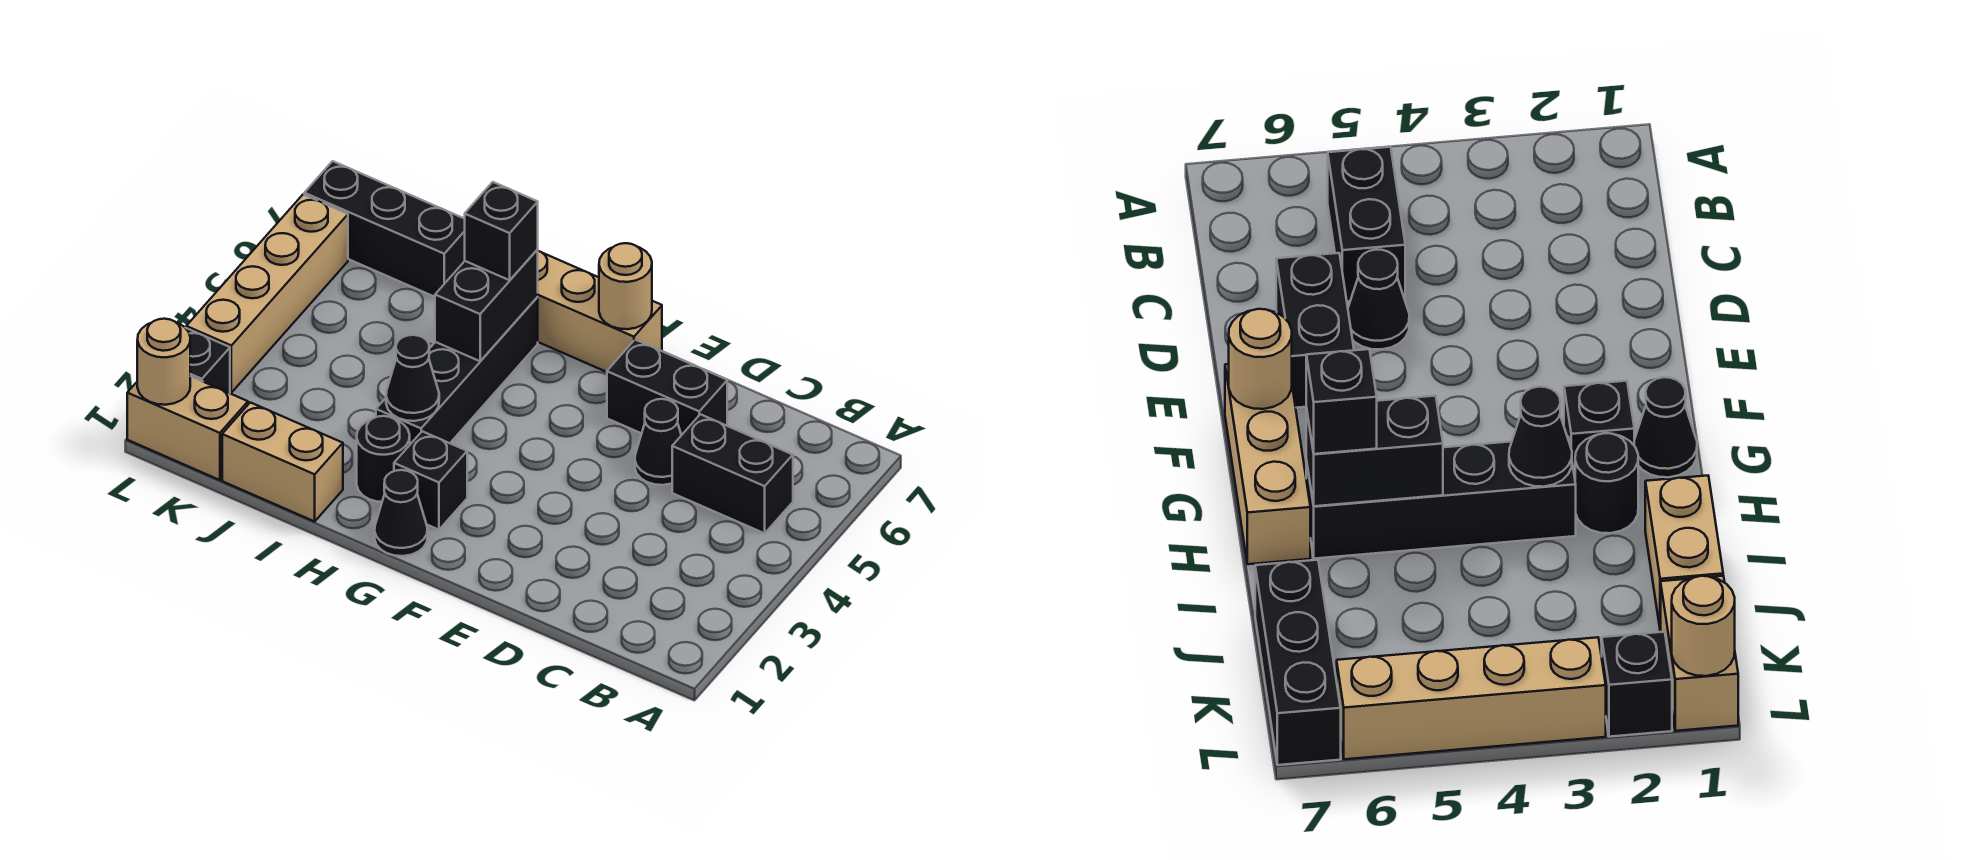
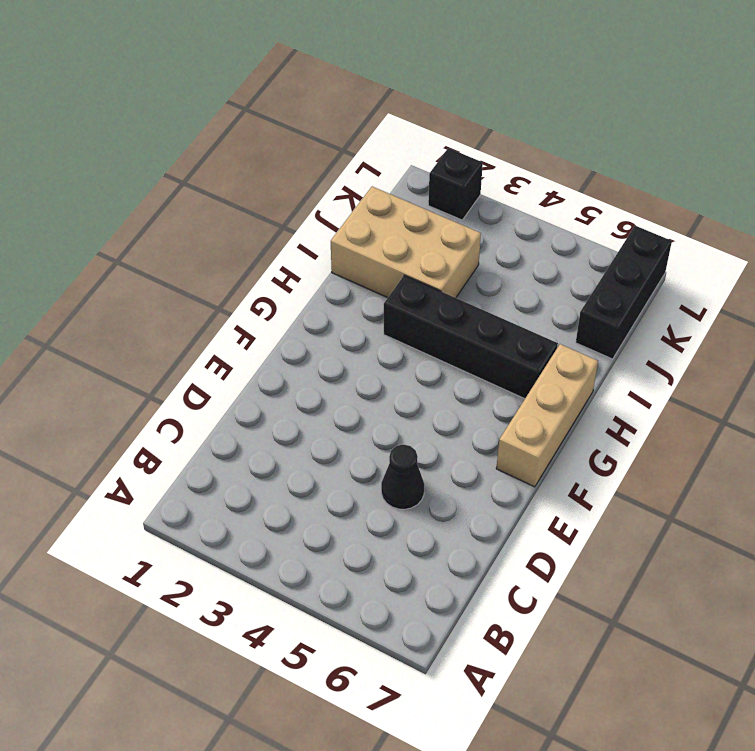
tan brick I1:J3 level 1 -> tan brick I1:J1 level 1
none -> black brick B5:C5 level 1
none -> black brick D6:E6 level 1
none -> black cone G1 level 1

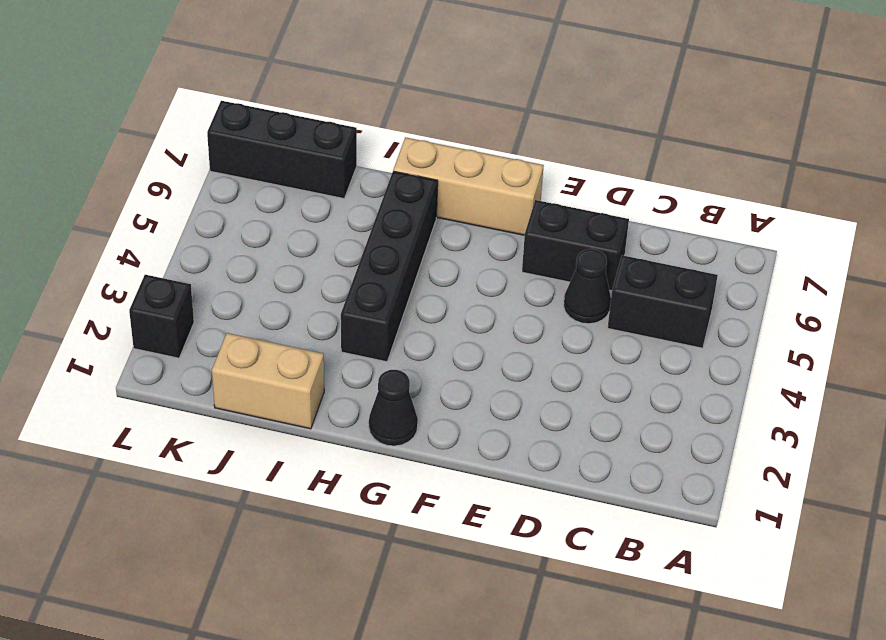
none -> black brick G2 level 1
none -> black round brick H2 level 1
none -> tan brick K1:L1 level 1

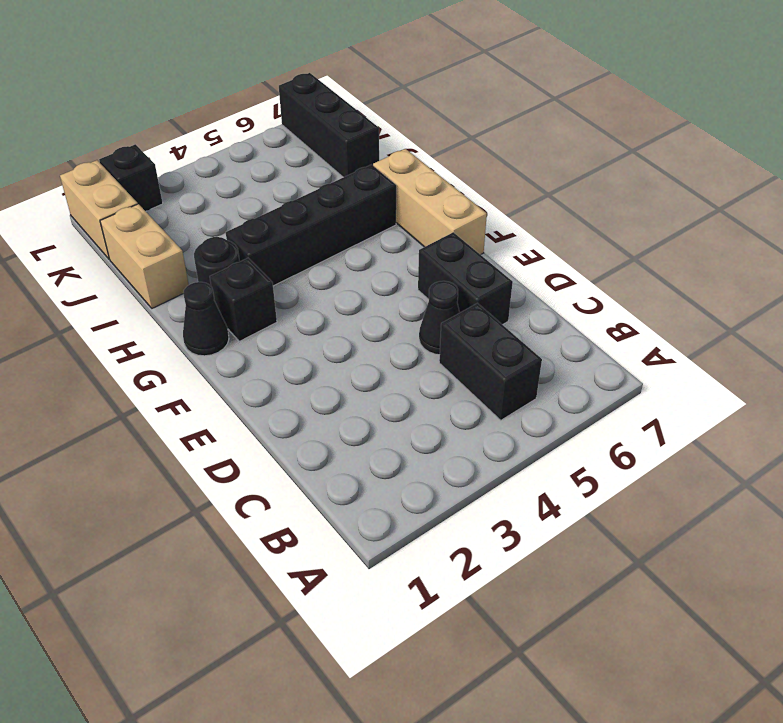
none -> tan brick L3:L6 level 1
none -> tan round brick F7 level 2
none -> black cone H3 level 2

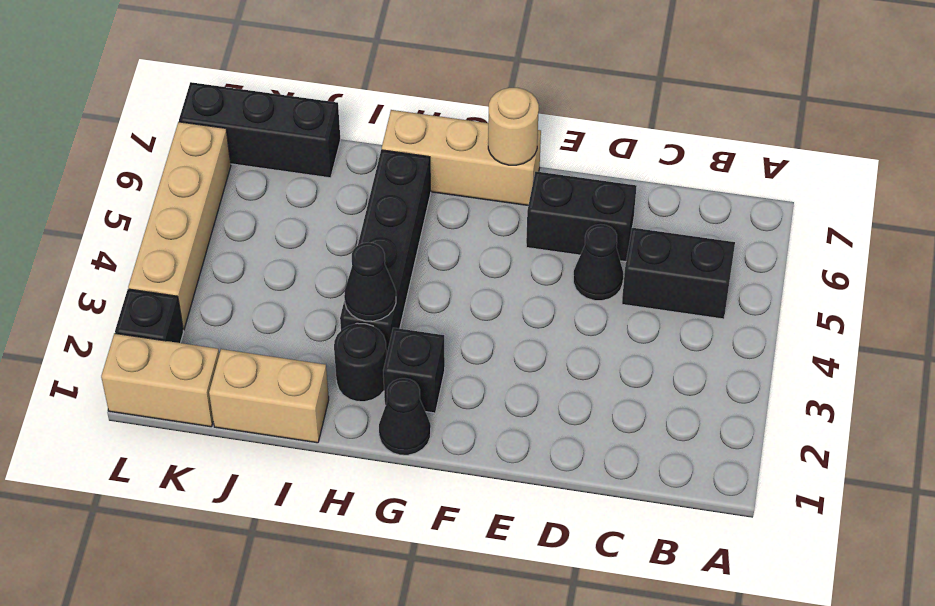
none -> black brick H5:H6 level 2
none -> tan round brick L1 level 2
none -> black brick H6 level 3

